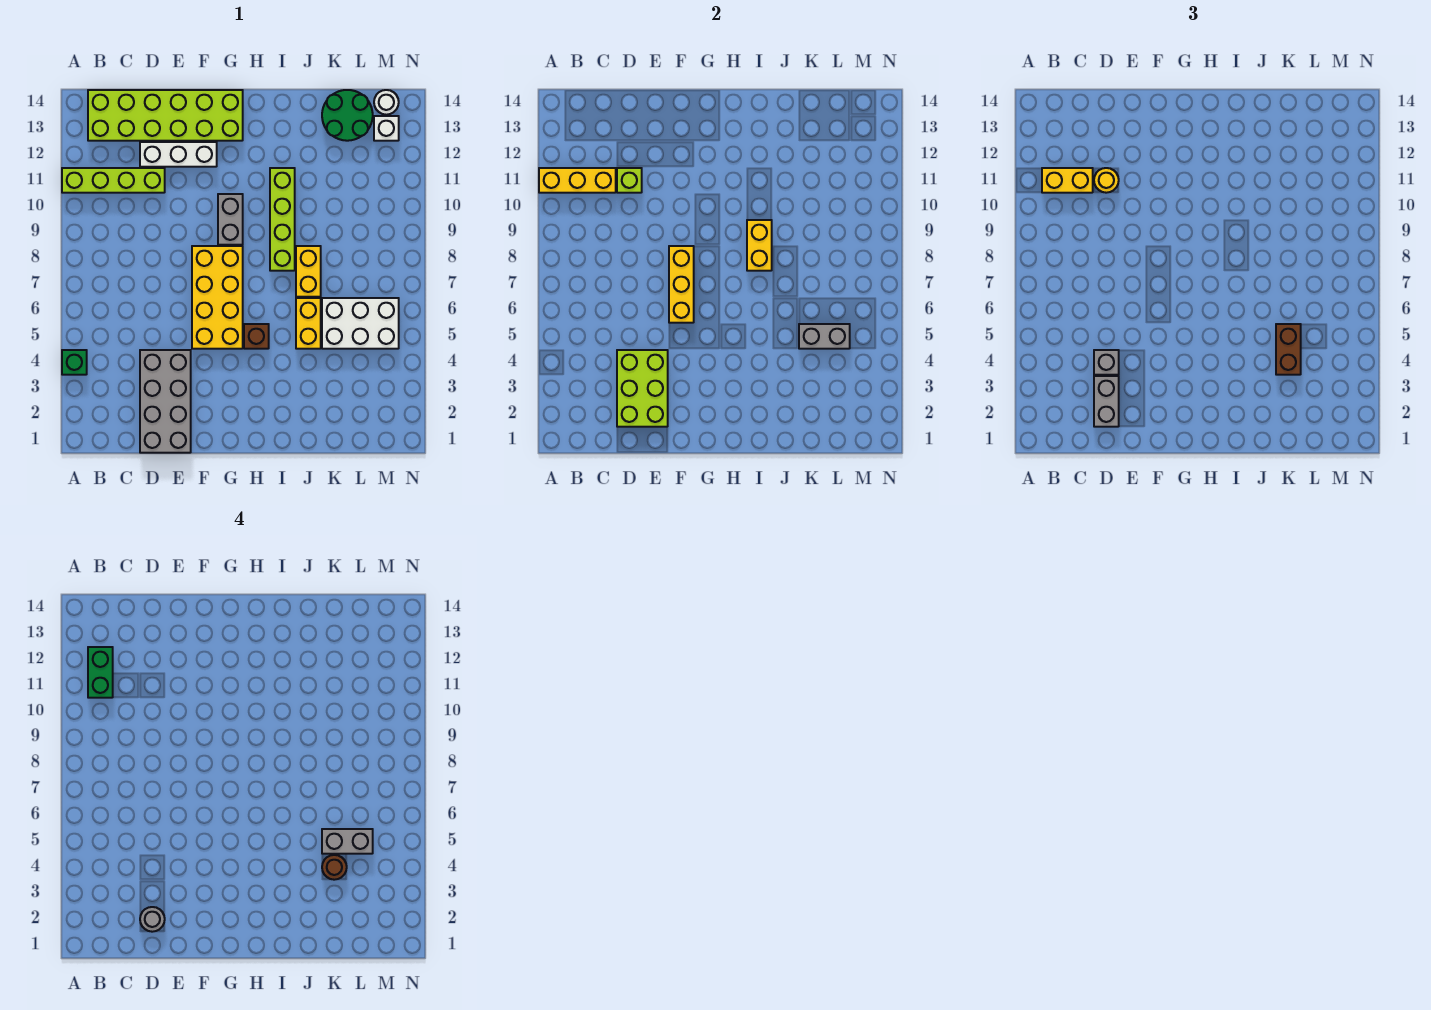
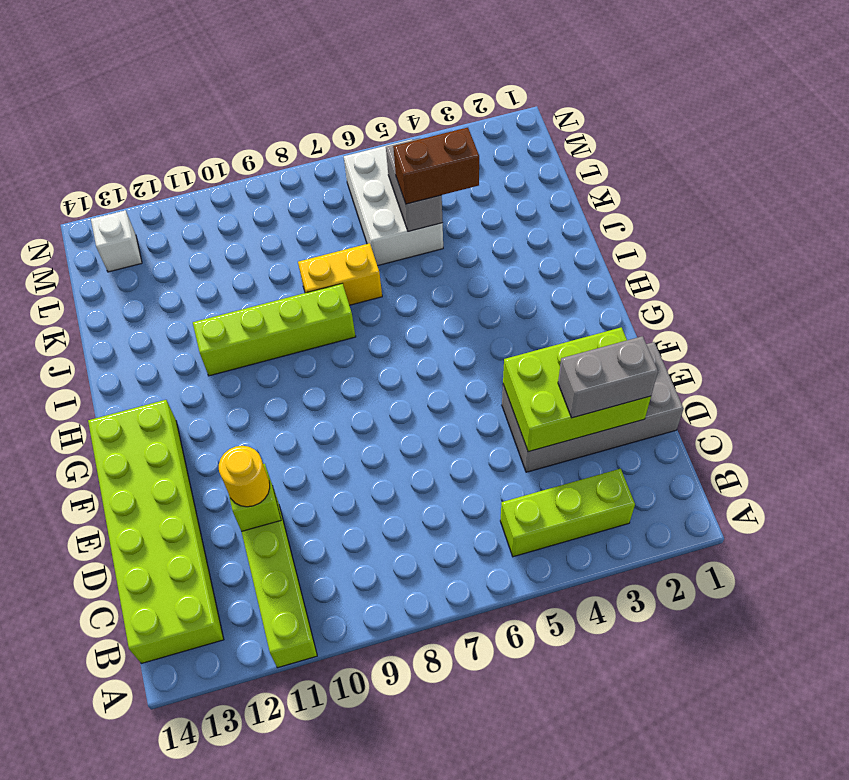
lime brick B3:B5 level 1 -> none
none -> green brick A4 level 1
none -> white brick D12:F12 level 1
none -> yellow brick F5:G8 level 1
none -> grey brick G9:G10 level 1

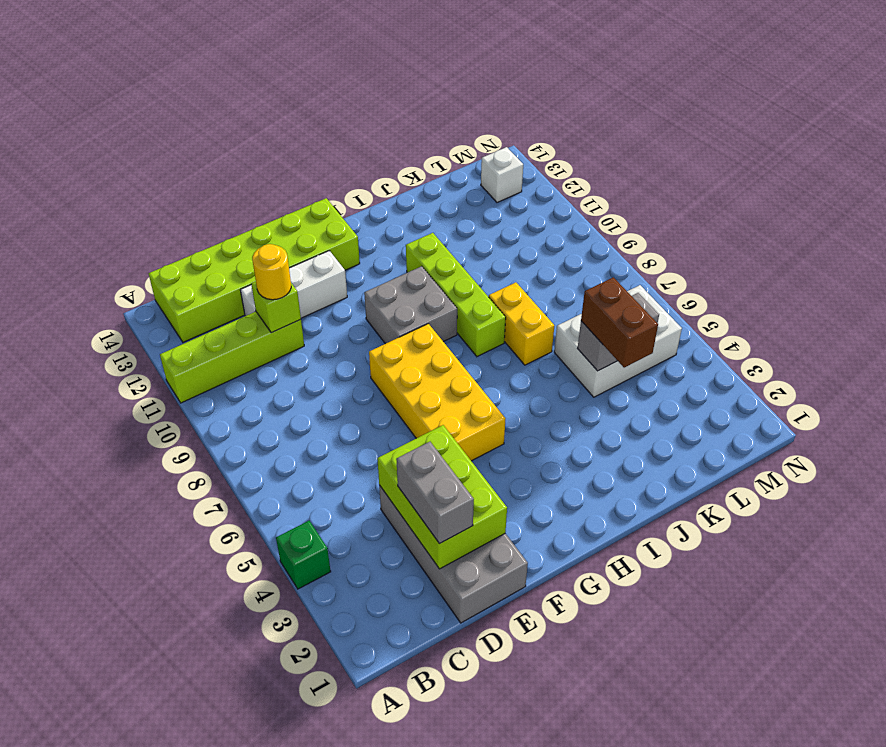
grey brick G9:H10 level 1 -> grey brick G9:G10 level 1
none -> brown brick H5 level 1
none -> yellow brick J5:J6 level 1
none -> green round brick K13:L14 level 1
none -> white round brick M14 level 1

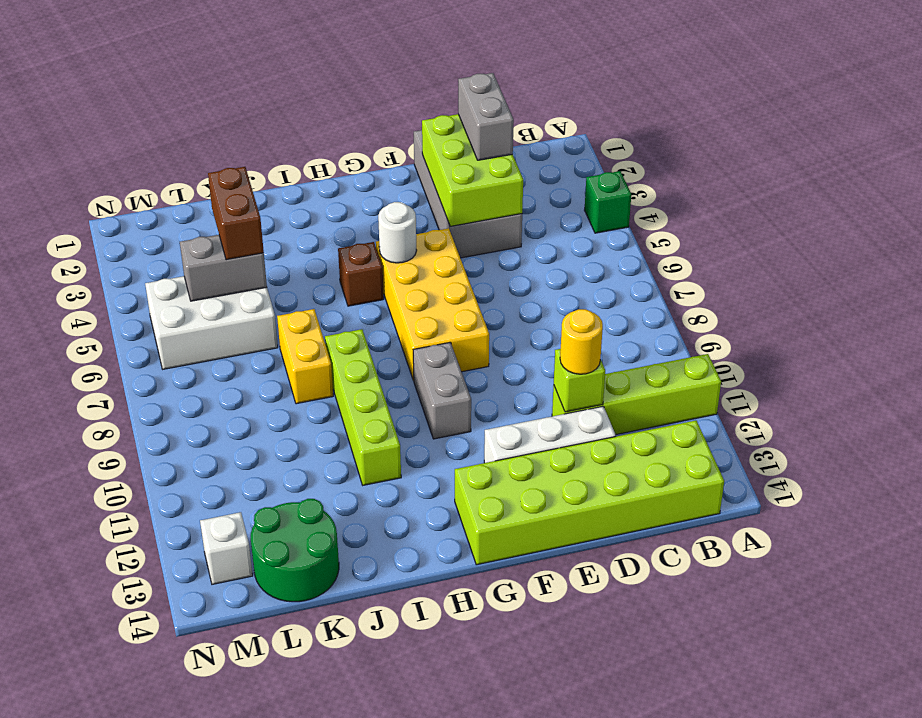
white round brick G5 level 2 -> white round brick M14 level 1
none -> yellow brick J5:J6 level 1
none -> yellow brick A11:C11 level 2
none -> yellow brick F6:F8 level 2
none -> yellow brick I8:I9 level 2

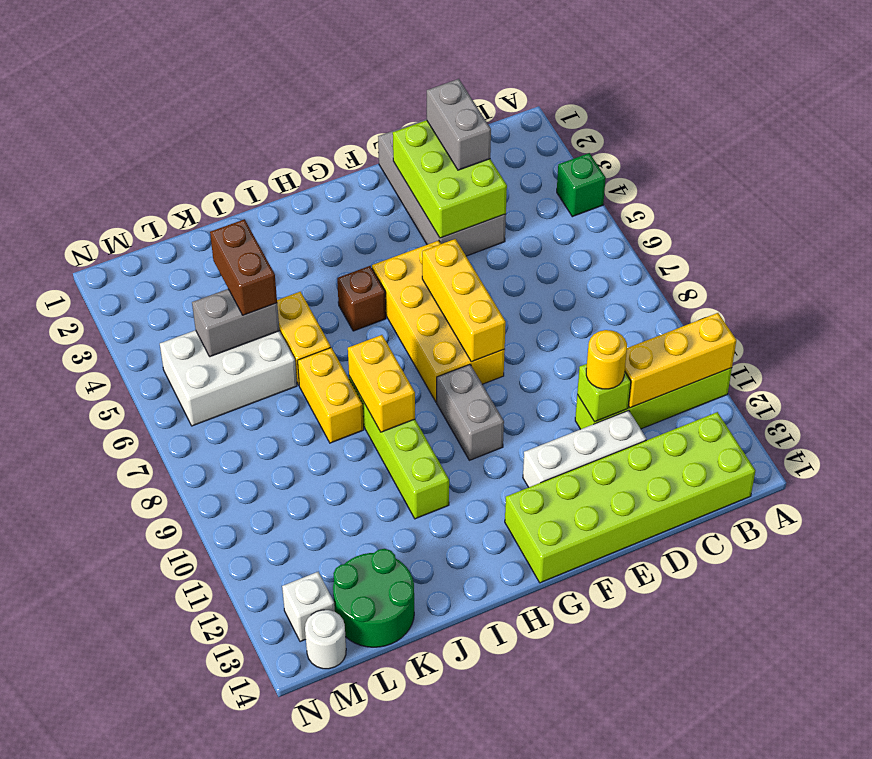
none -> yellow brick B11:C11 level 3
none -> grey brick D4 level 3
none -> green brick B11:B12 level 4
none -> grey round brick D2 level 4

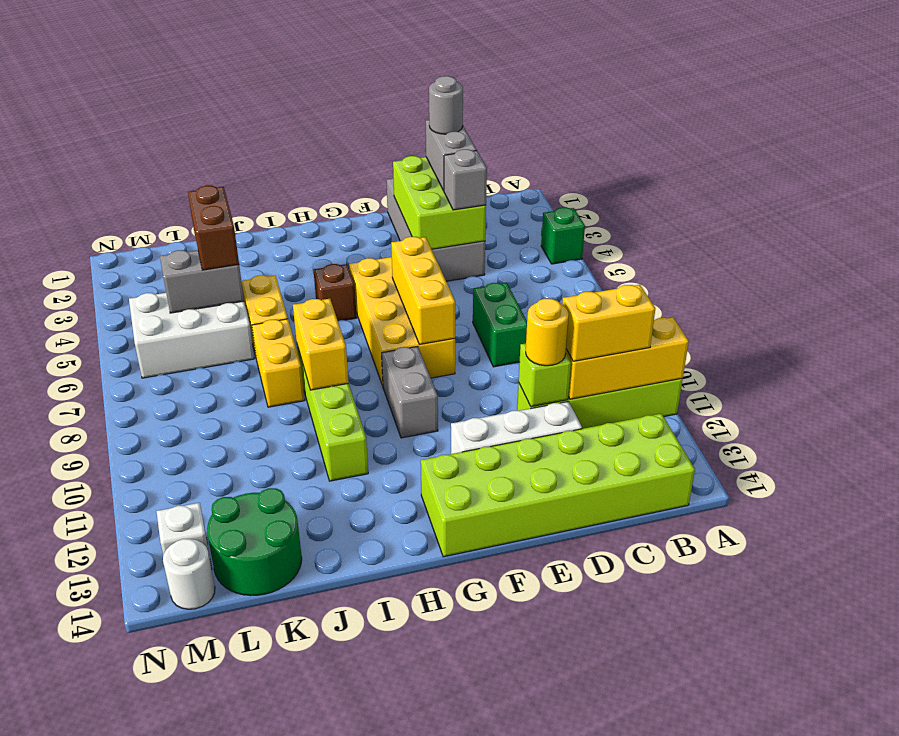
green brick D7:D8 level 1 -> green brick B11:B12 level 4
none -> brown round brick K4 level 4
none -> grey brick K5:L5 level 4

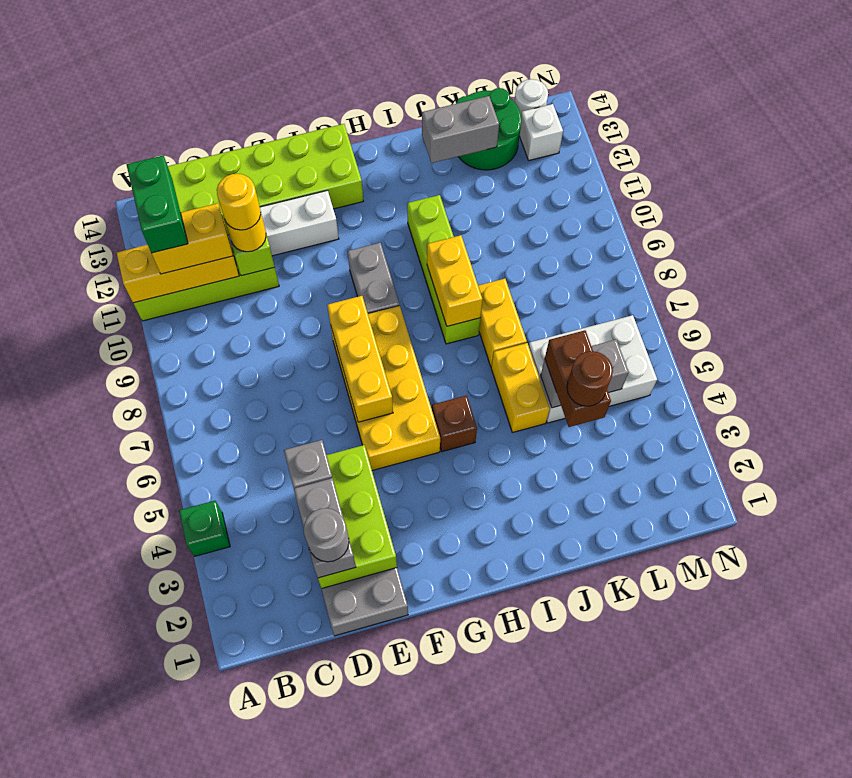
yellow round brick D11 level 4 -> none
grey brick J13:K13 level 2 -> grey brick K5:L5 level 4

